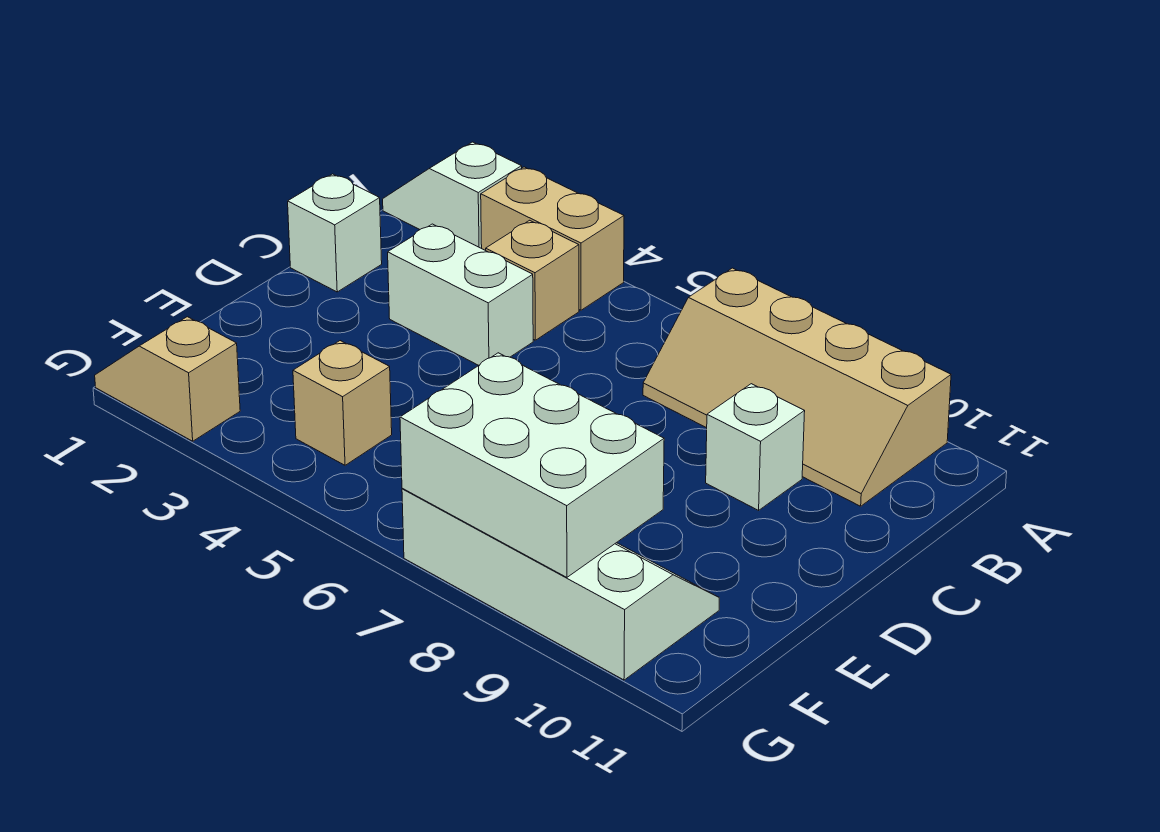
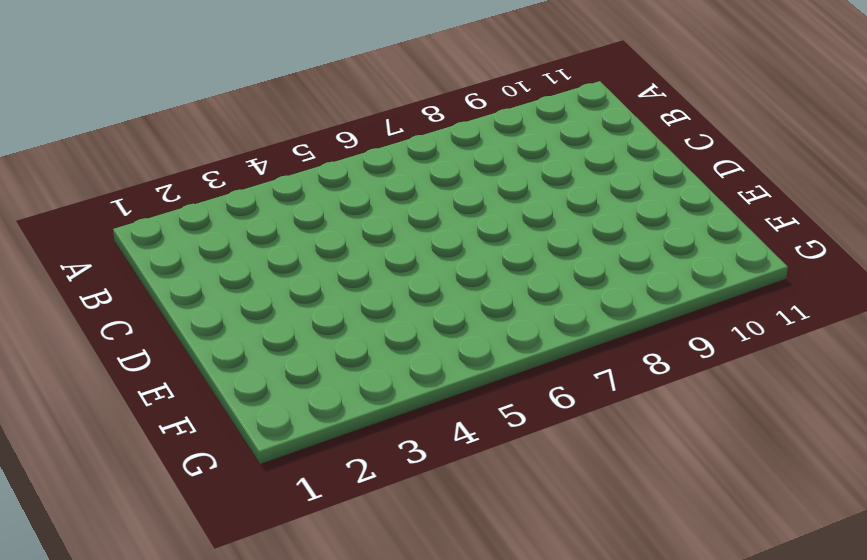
none -> white slope A1:A2 level 1 top 2
none -> tan brick A3:A4 level 1

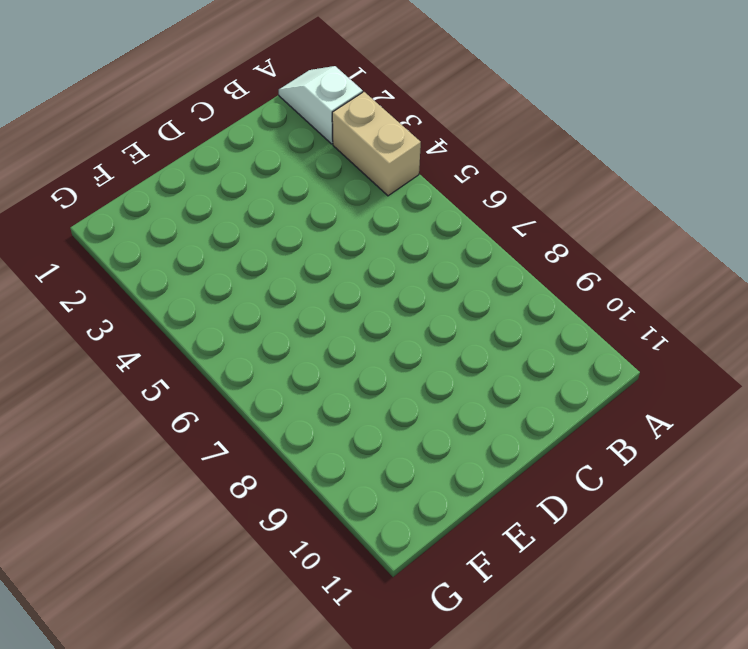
none -> tan slope A7:B10 level 1 top A
none -> tan brick B4 level 1

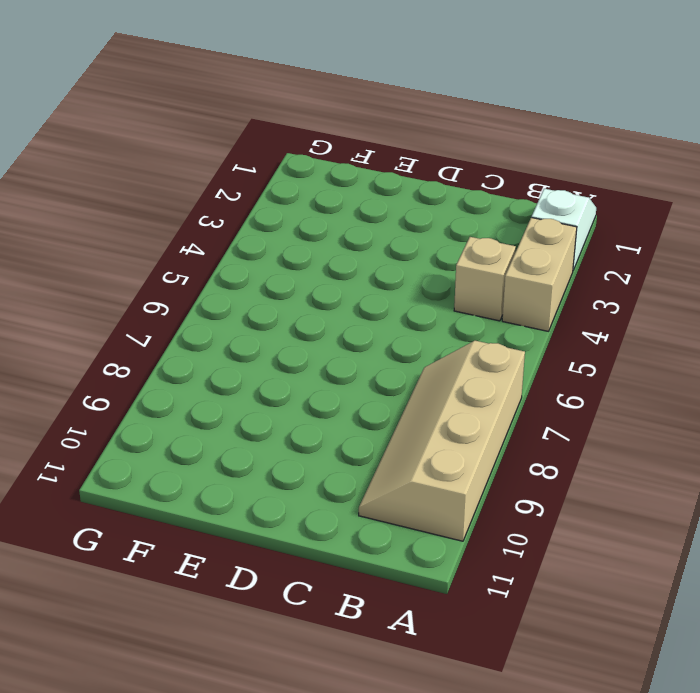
none -> white brick C1 level 1
none -> white brick C3:C4 level 1

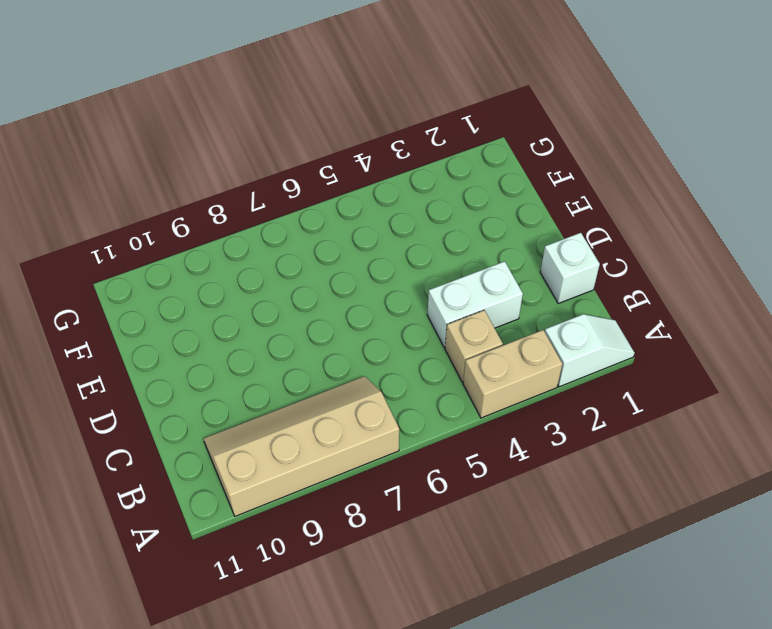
none -> white brick C9 level 1
none -> tan brick F4 level 1

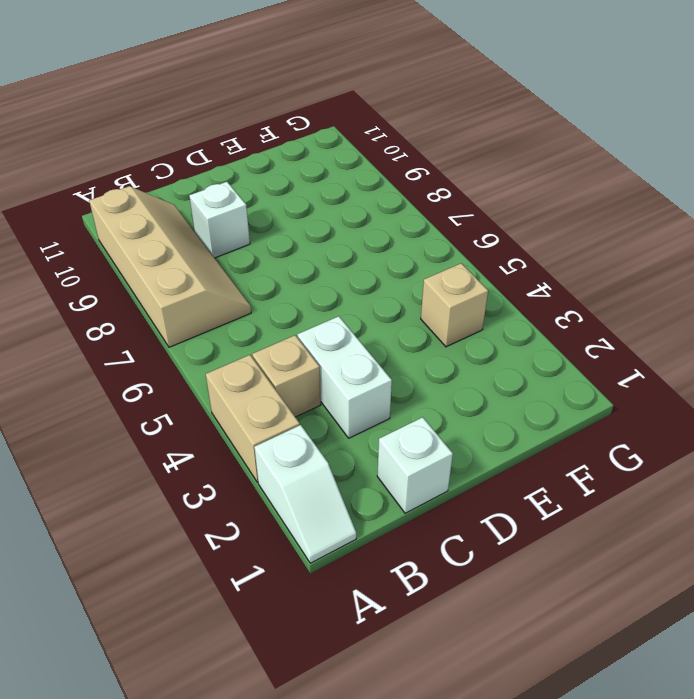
none -> white slope F7:G10 level 1 top G
none -> tan slope G1:G2 level 1 top 2

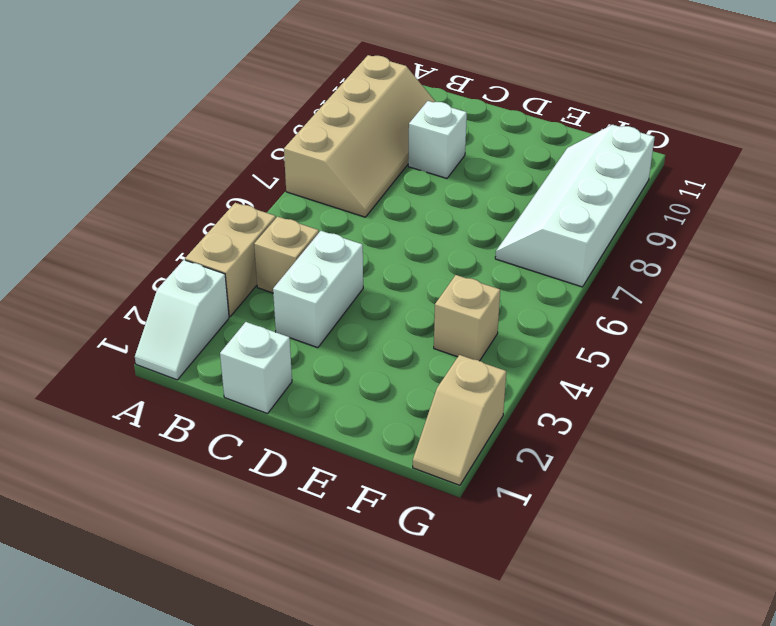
none -> white brick F7:G9 level 2

